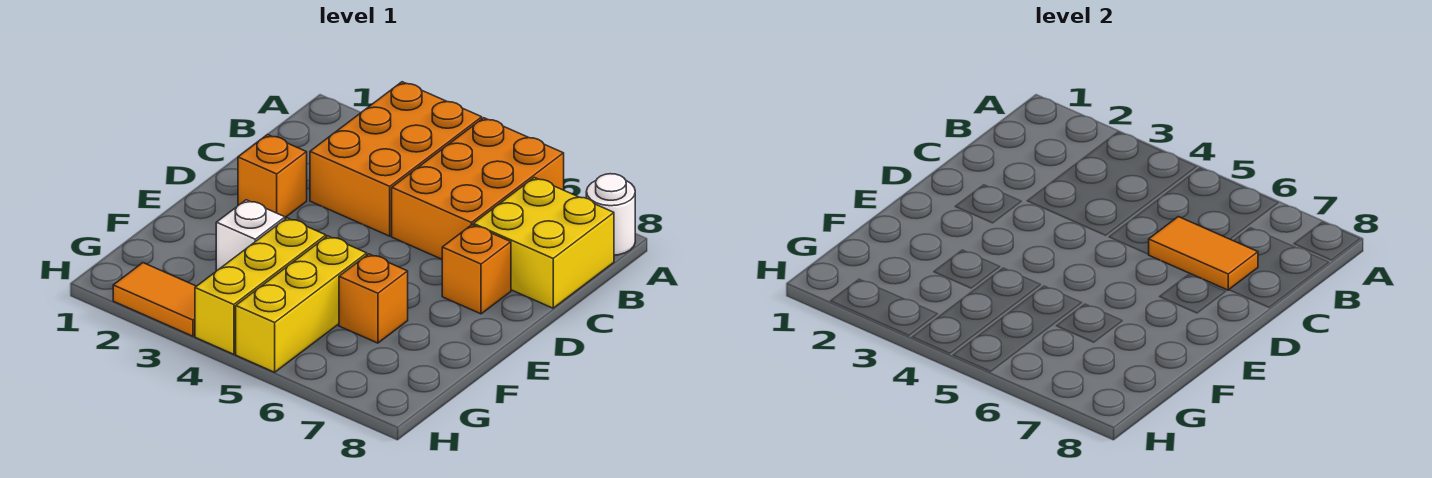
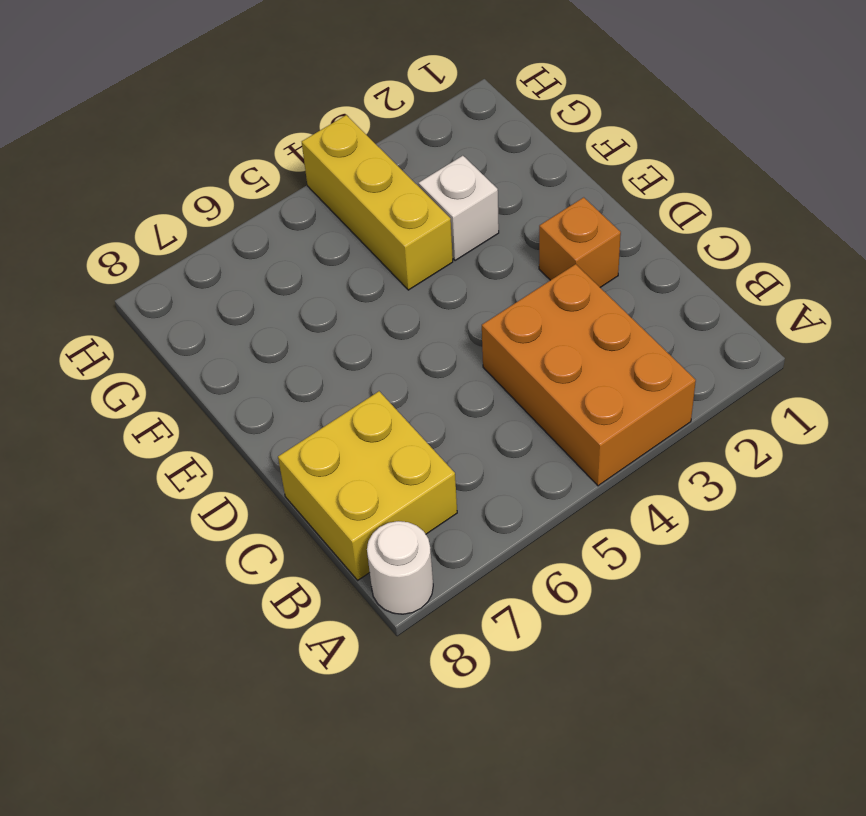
none -> orange brick A5:C6 level 1
none -> orange brick D7 level 1
none -> yellow brick F5:H5 level 1

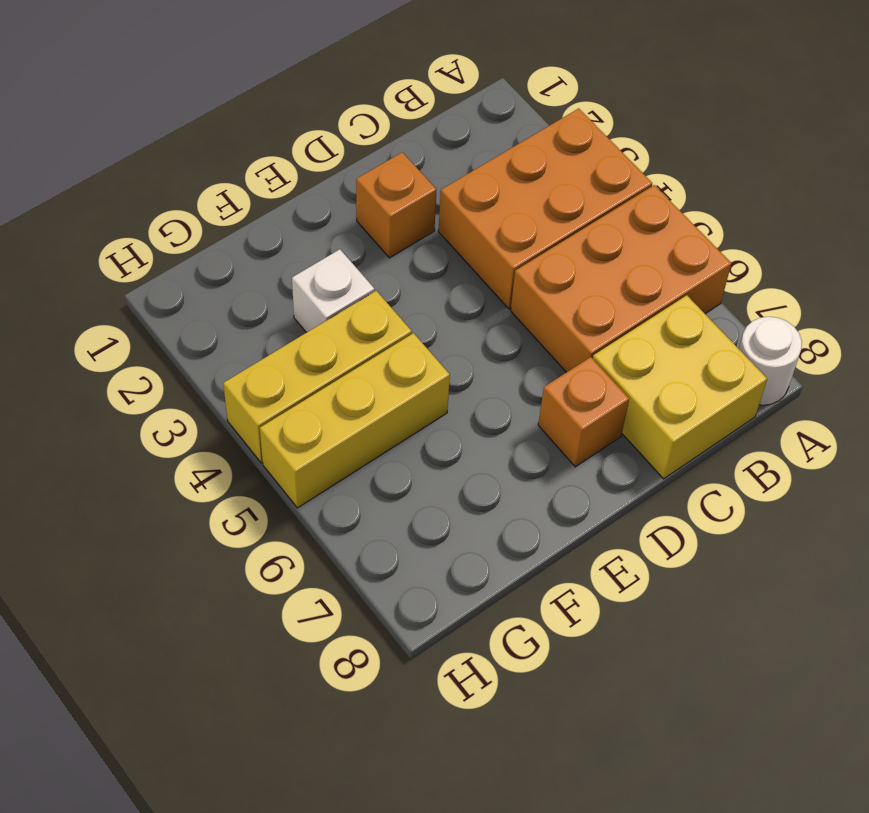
none -> orange brick F6 level 1
none -> orange tile H2:H3 level 1
none -> orange tile C6:C7 level 2

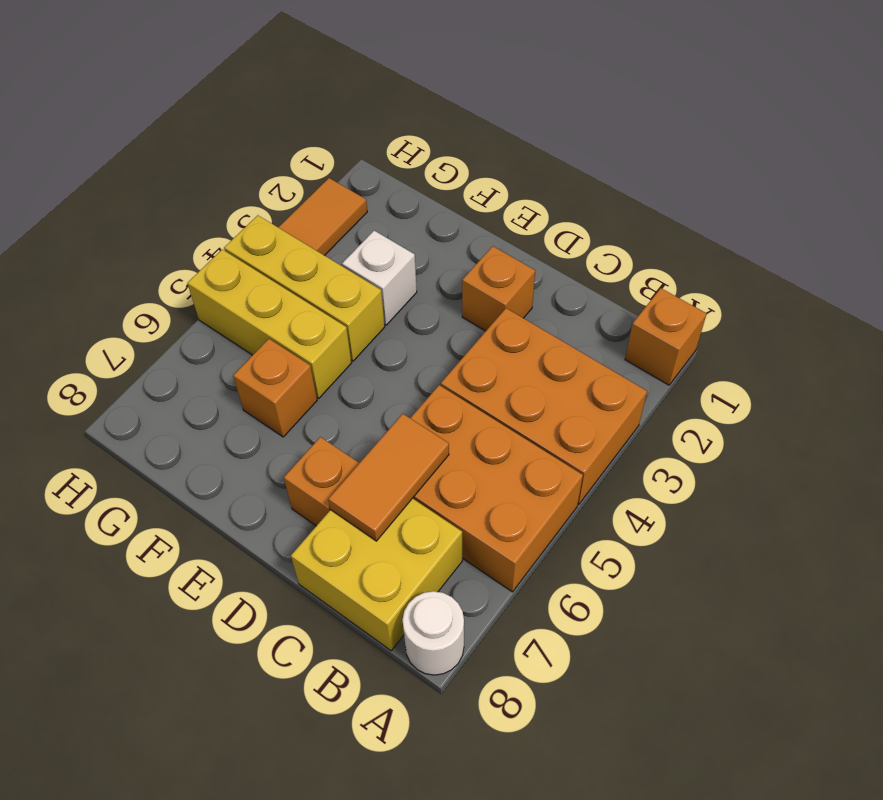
orange brick A1 level 1 -> none

